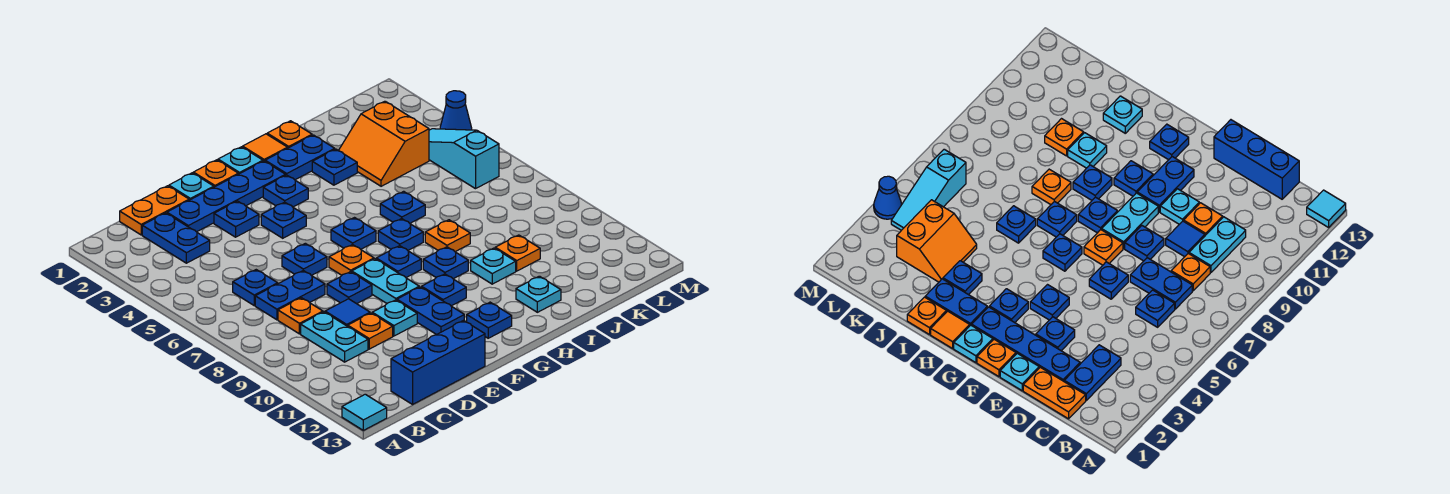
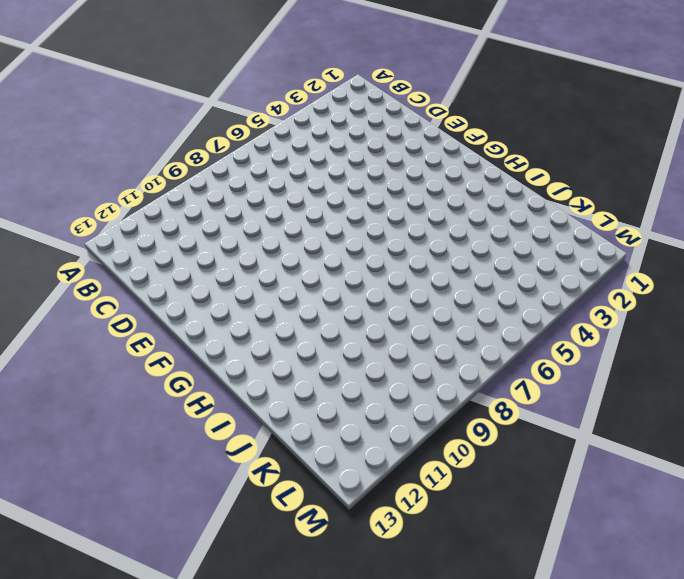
none -> cyan tile A13 level 1
none -> orange plate C1:D1 level 1
none -> blue plate C2:C3 level 1
none -> blue plate C6 level 1

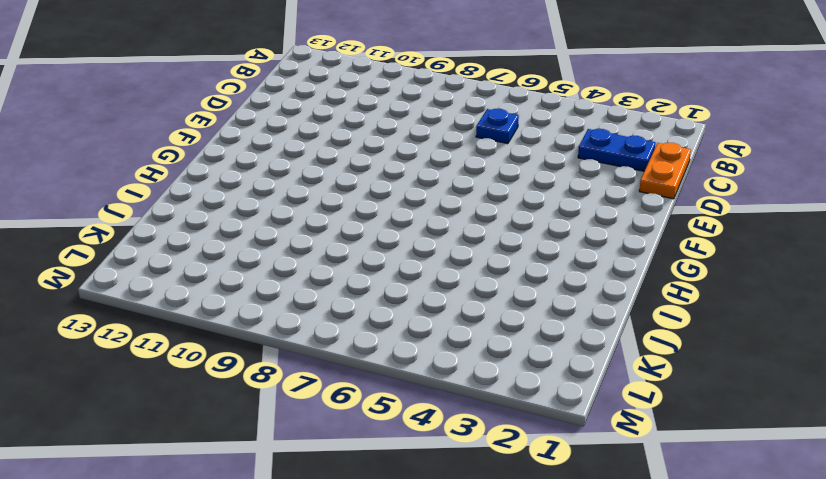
none -> cyan tile A13 level 1
none -> blue plate C7:D7 level 1
none -> orange plate C8 level 1
none -> cyan plate C9:C10 level 1

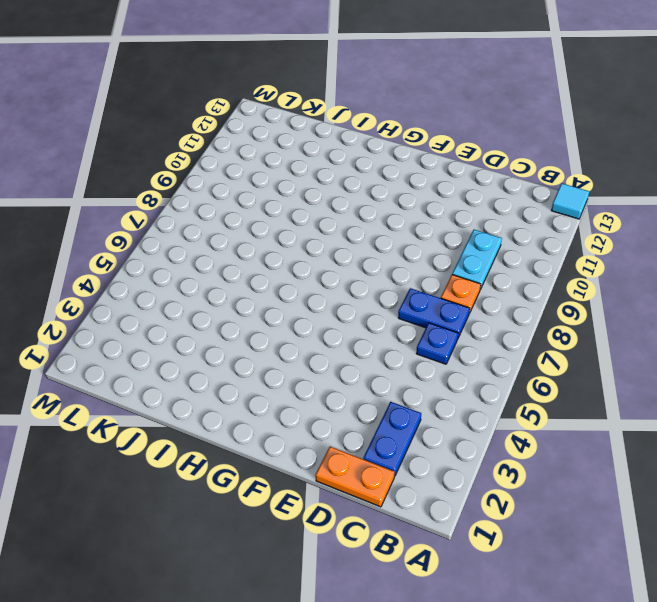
none -> blue brick C13:E13 level 1
none -> blue plate D2:G2 level 1
none -> blue tile D9 level 1
none -> orange plate D10 level 1

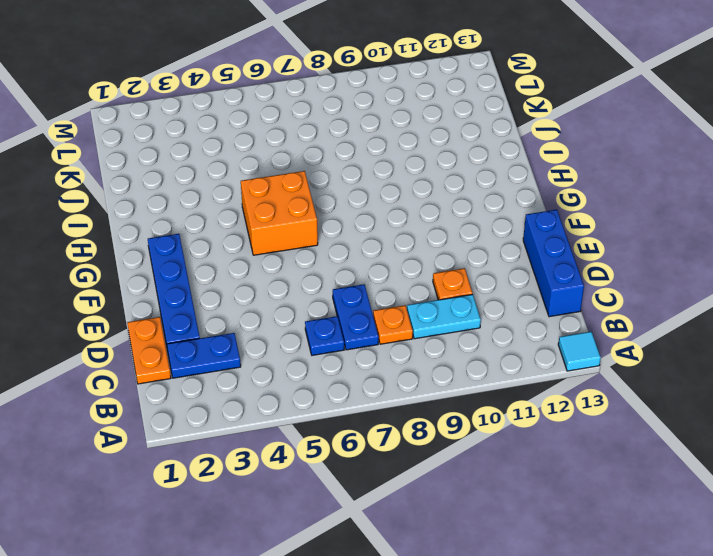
orange brick G5:H6 level 1 -> blue plate G6 level 1
none -> blue tile D9 level 1
none -> cyan plate E1 level 1
none -> blue plate E3 level 1
none -> blue plate E6 level 1

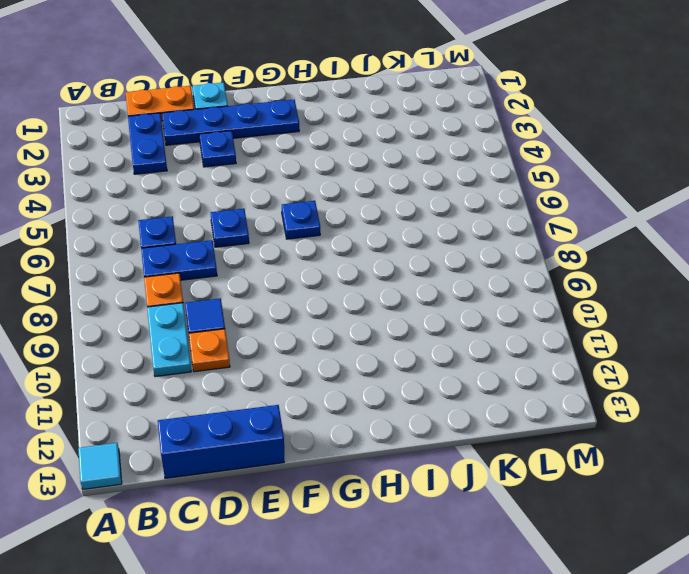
none -> blue plate E8 level 1
none -> cyan plate E10 level 1
none -> orange plate F1 level 1
none -> blue plate F4 level 1

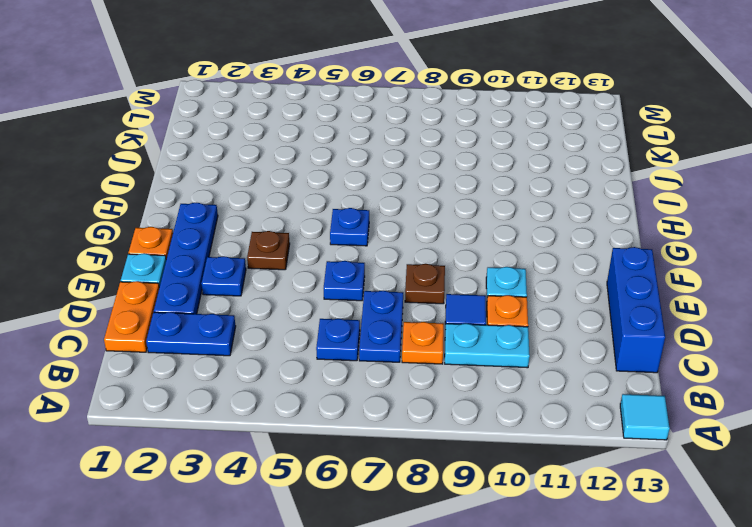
brown plate E8 level 1 -> blue plate E8 level 1
brown plate F4 level 1 -> blue plate F4 level 1
none -> orange plate F7 level 1
none -> cyan plate F8:F9 level 1
none -> blue plate F10:F11 level 1
none -> cyan plate G1 level 1

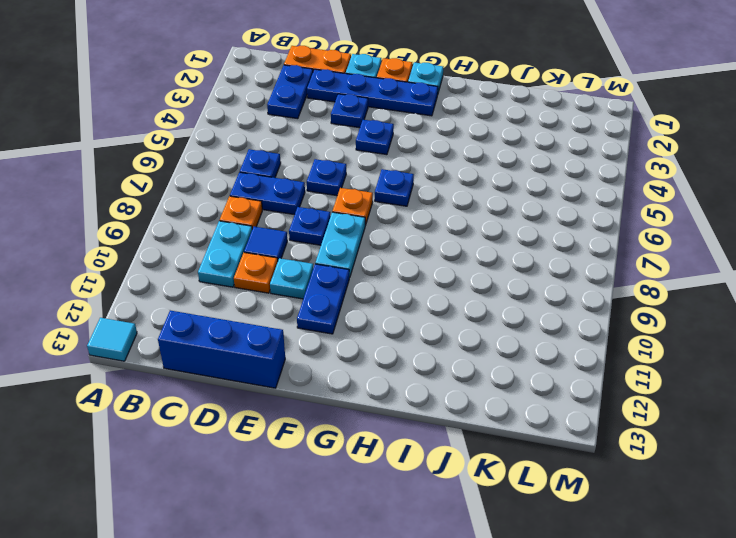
none -> blue plate G3 level 1
none -> blue plate G8 level 1
none -> blue plate G10 level 1
none -> blue plate G12 level 1

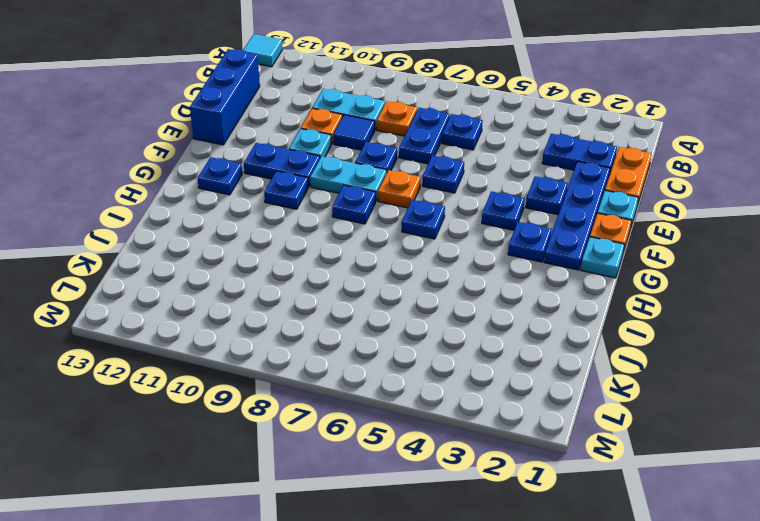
none -> orange tile H1 level 1
none -> blue plate H2:I2 level 1
none -> blue plate H7 level 1
none -> blue plate H9 level 1

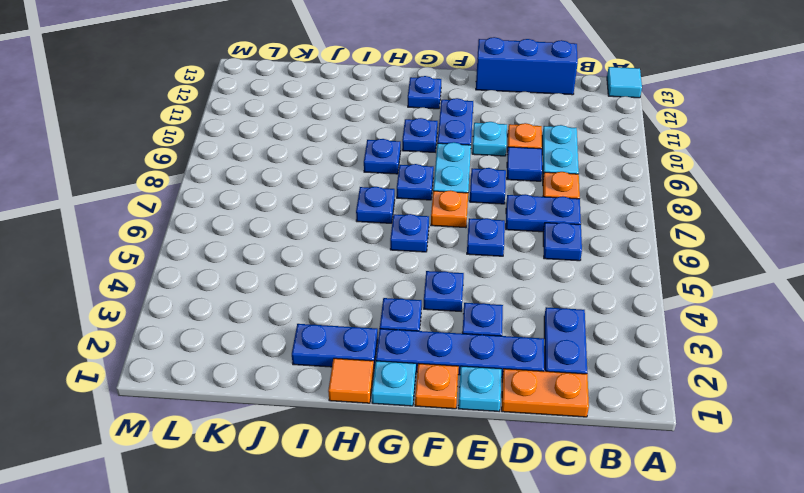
none -> orange plate I1 level 1
none -> blue plate I3 level 1
none -> blue plate I6 level 1
none -> orange plate I8 level 1

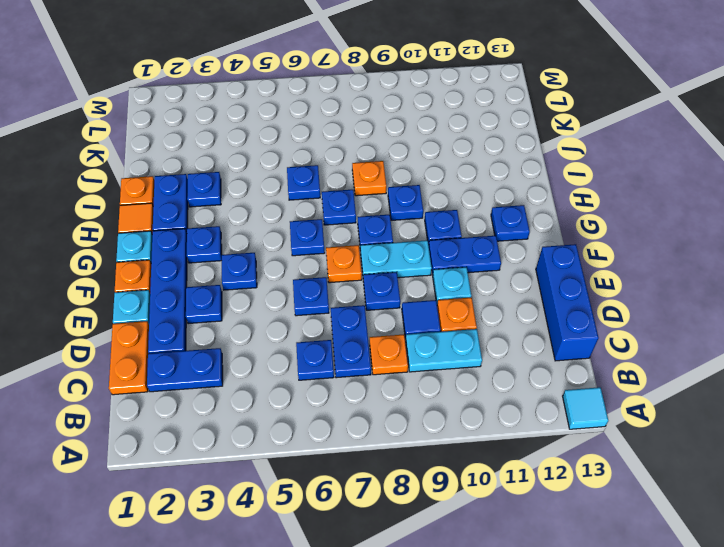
none -> cyan plate I10 level 1
none -> cyan plate I12 level 1
none -> orange slope J3:K4 level 1 top K
none -> orange plate J10 level 1

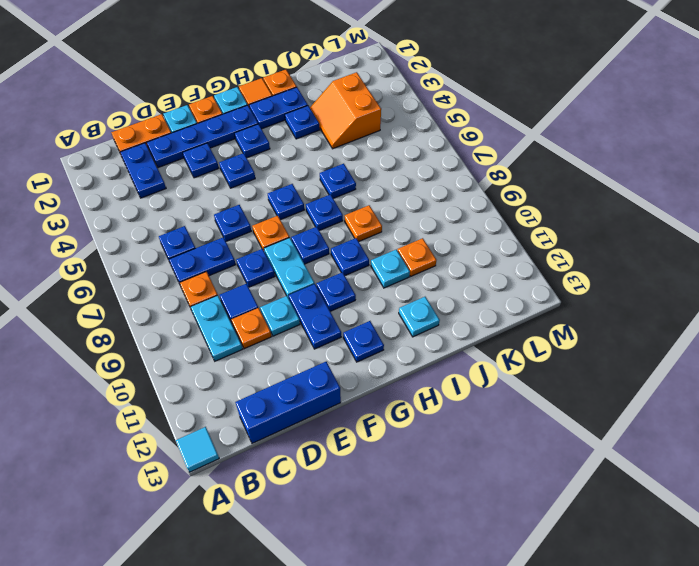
none -> cyan slope L4:L6 level 1 top 6
none -> blue cone M4 level 1

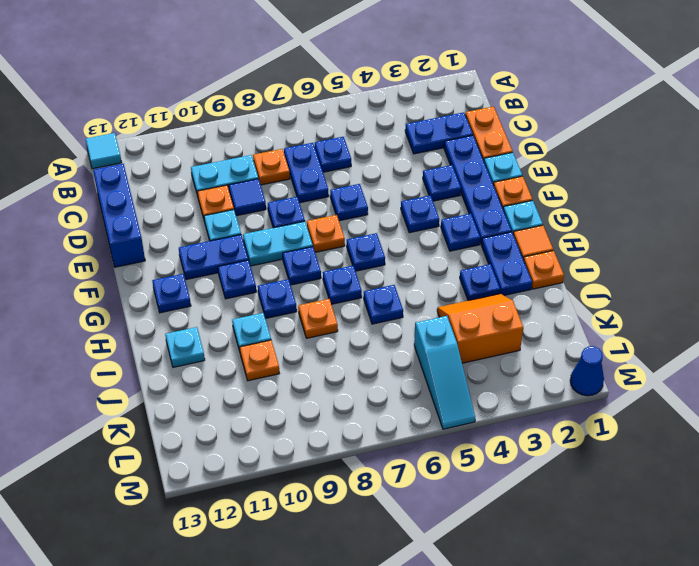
cyan slope K5:M5 level 1 top K -> cyan slope L4:L6 level 1 top 6
blue cone M1 level 1 -> blue cone M4 level 1

